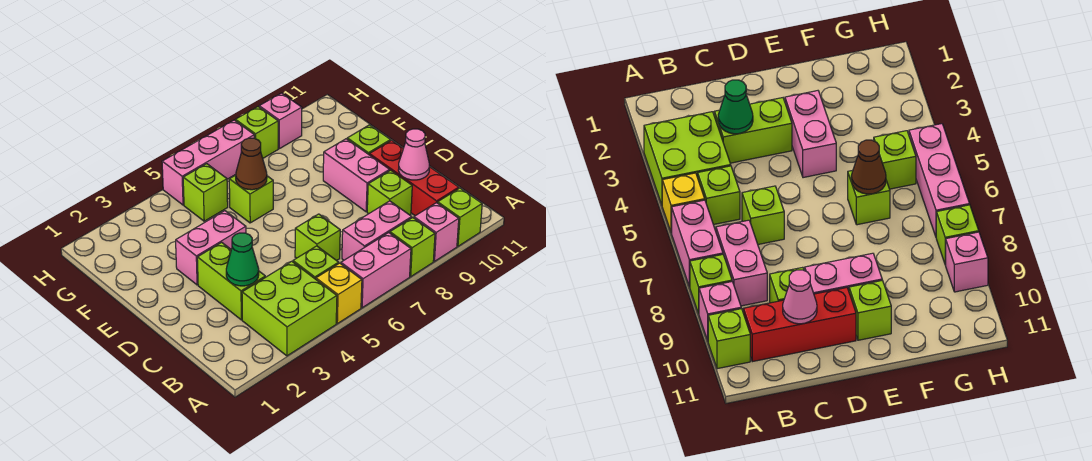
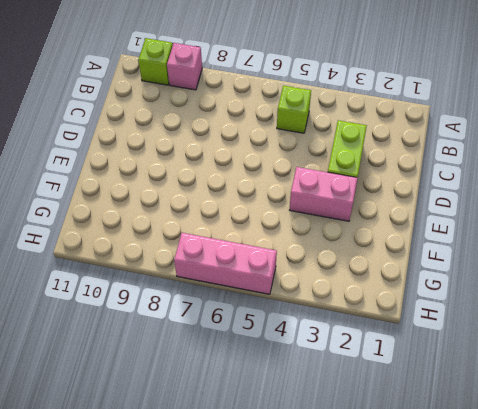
none -> lime brick A3:B4 level 1
none -> yellow brick A5 level 1
none -> pink brick A6:A7 level 1

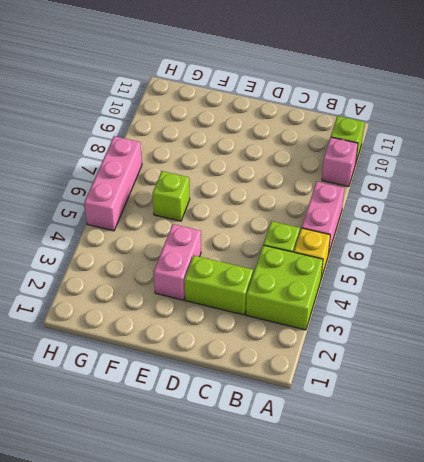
none -> lime brick A8 level 1
none -> pink brick B7:B8 level 1
none -> red brick B10:D10 level 1

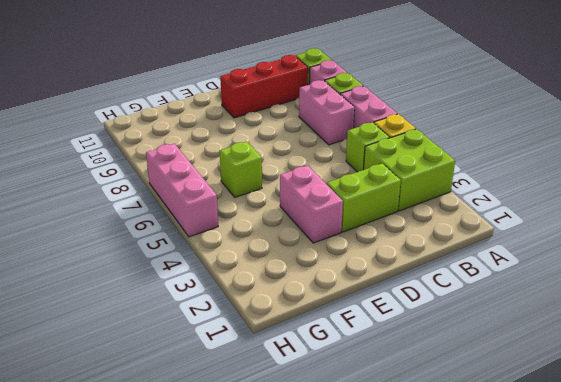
none -> lime brick C6 level 1
none -> lime brick C9 level 1
none -> pink brick D9:E9 level 1

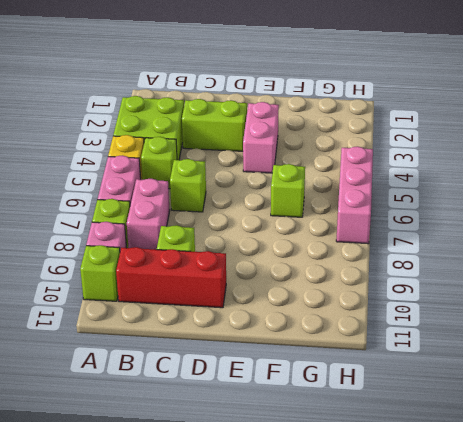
none -> pink brick D9:E9 level 1
none -> lime brick E10 level 1
none -> lime brick G5 level 1

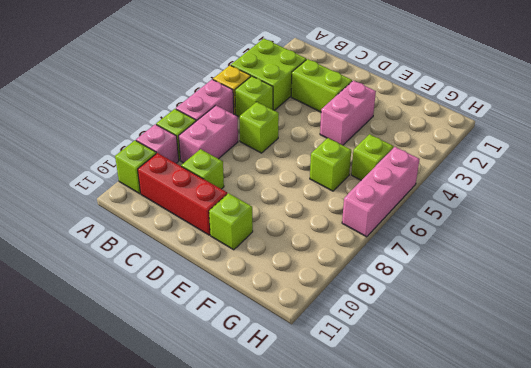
none -> pink brick D9:E9 level 1
none -> lime brick H8 level 1
none -> pink brick H9 level 1

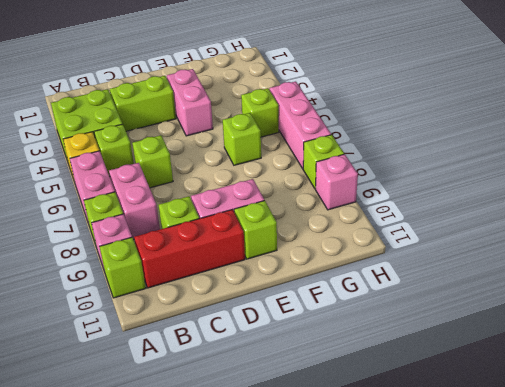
none -> green cone C3 level 2
none -> pink cone C10 level 2
none -> brown cone F6 level 2

